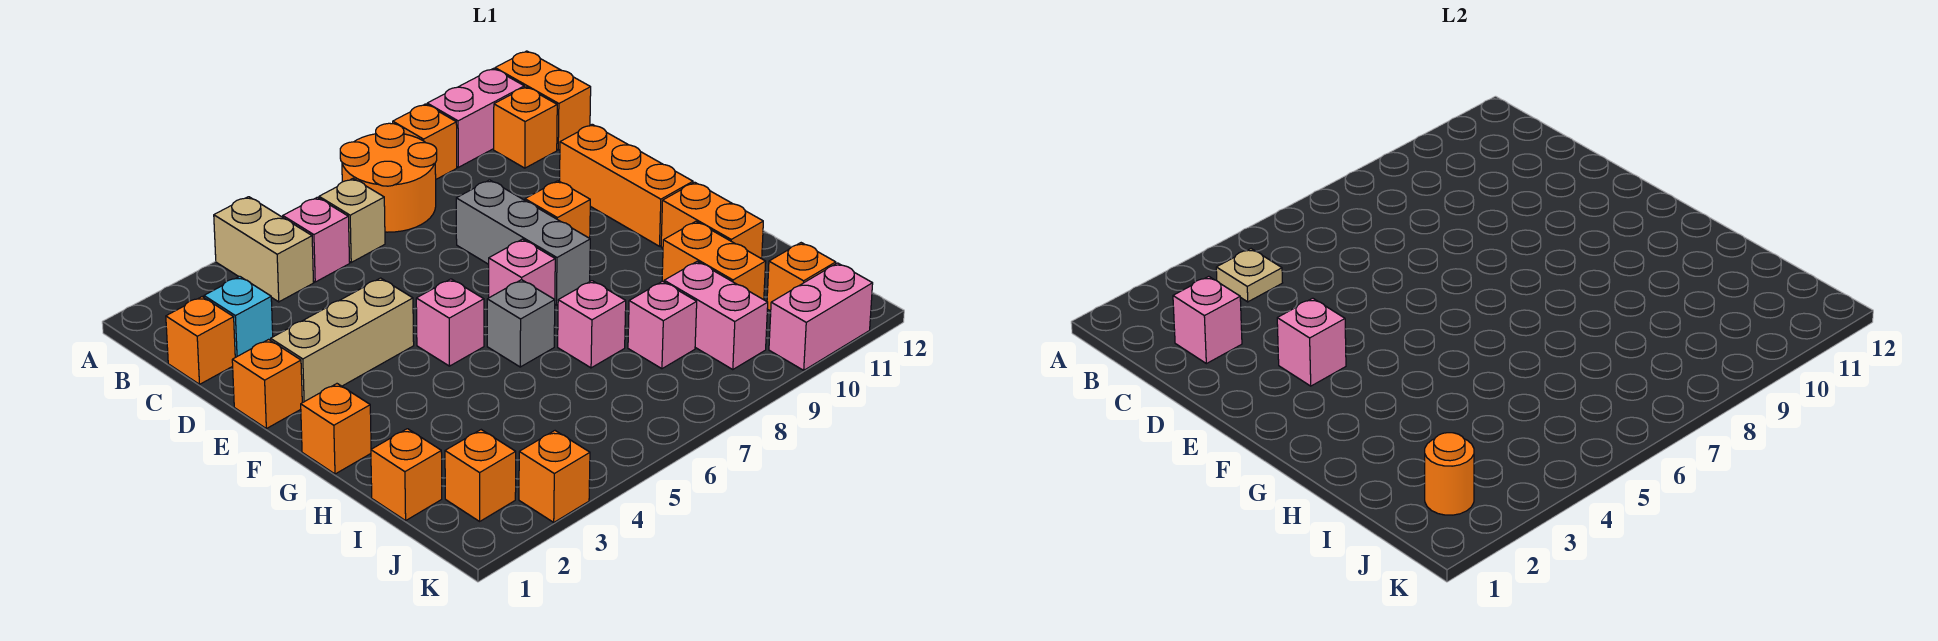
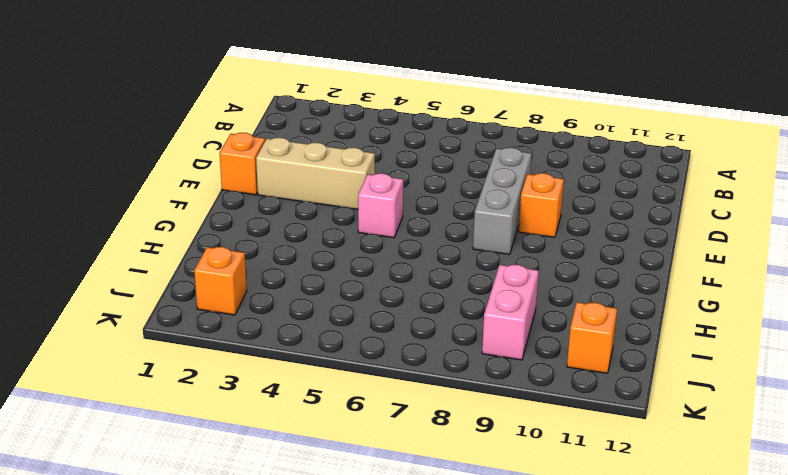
none -> tan brick A4:B4 level 1
none -> orange round brick A7:B8 level 1
none -> orange brick A9 level 1
none -> pink brick A10:A11 level 1

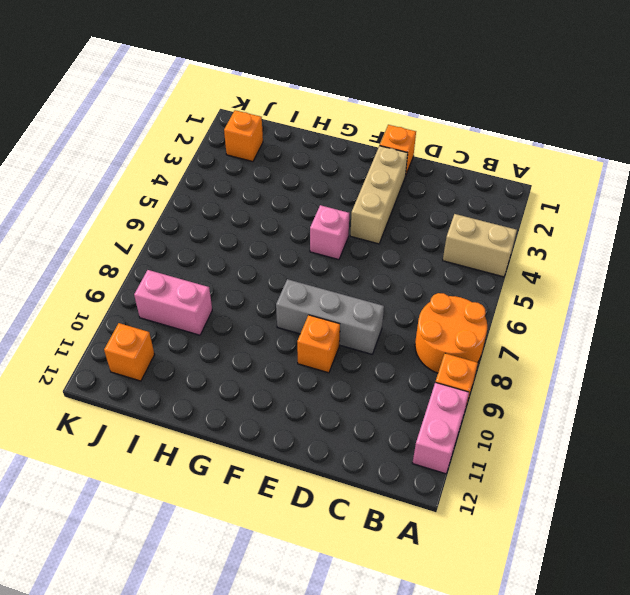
none -> orange brick A12:B12 level 1
none -> pink brick B5 level 1
none -> tan brick B6 level 1
none -> orange brick B11 level 1

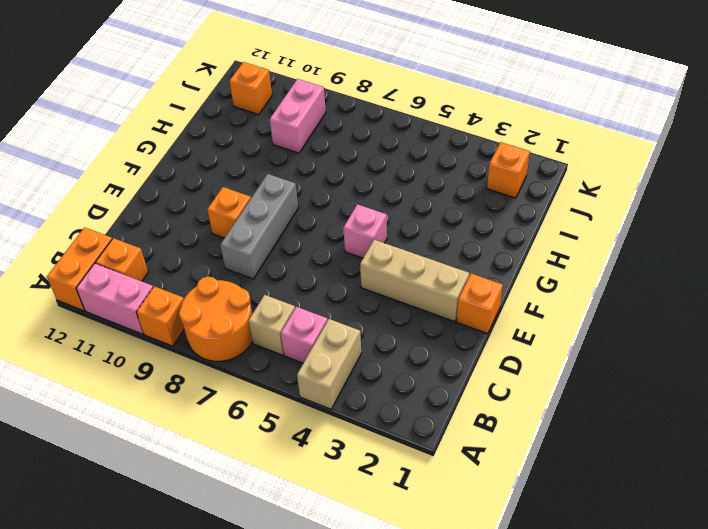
none -> orange brick C1 level 1
none -> cyan brick C2 level 1
none -> orange brick D11:F11 level 1
none -> pink brick F7 level 1

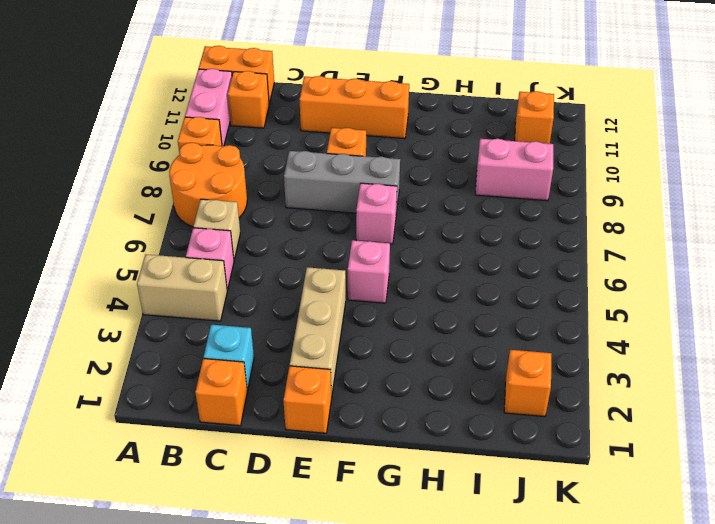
none -> orange brick G1 level 1
none -> grey brick G6 level 1
none -> orange brick G11:H11 level 1
none -> pink brick H7 level 1

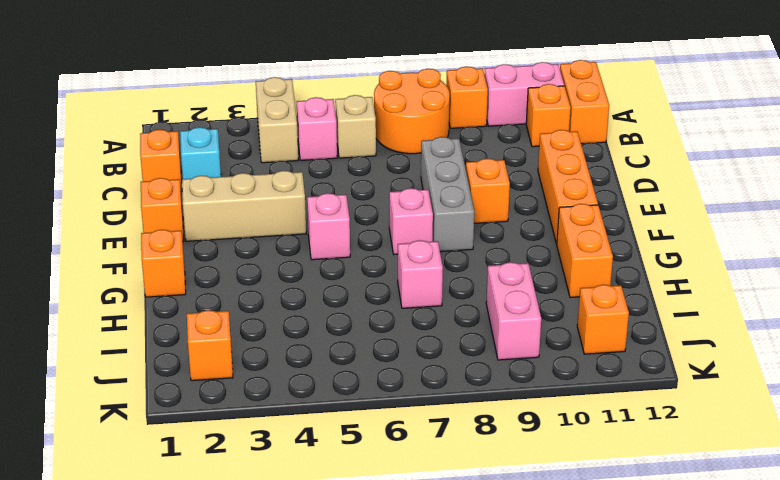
none -> grey brick G6 level 1
none -> orange brick H10:I10 level 1
none -> orange brick I1 level 1
none -> pink brick I8 level 1

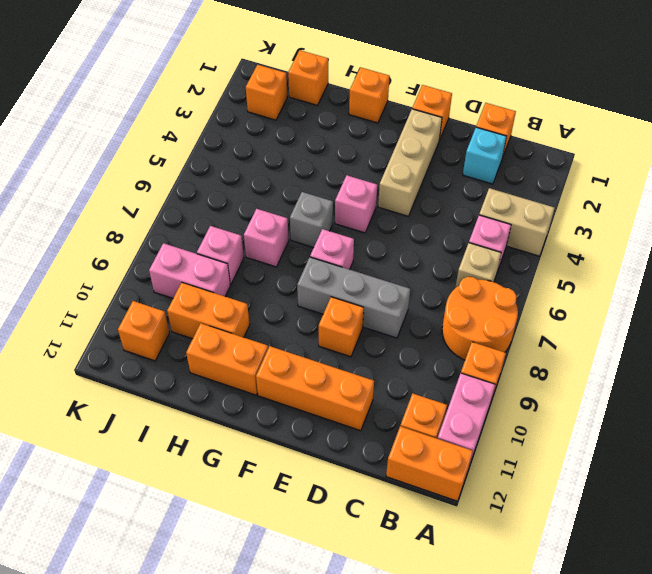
none -> orange brick K3 level 1
none -> pink brick K10:K11 level 1
none -> tan plate B4 level 2
none -> pink brick C2 level 2

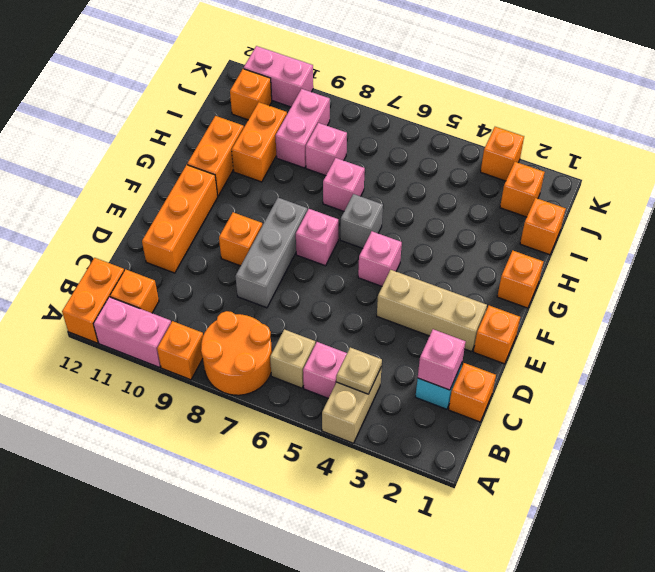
none -> pink brick E3 level 2
none -> orange round brick J2 level 2

